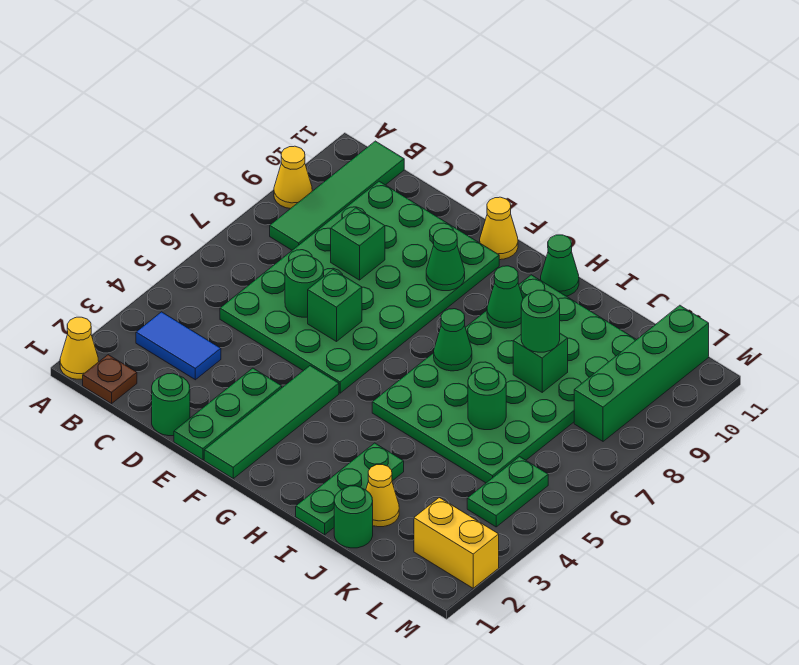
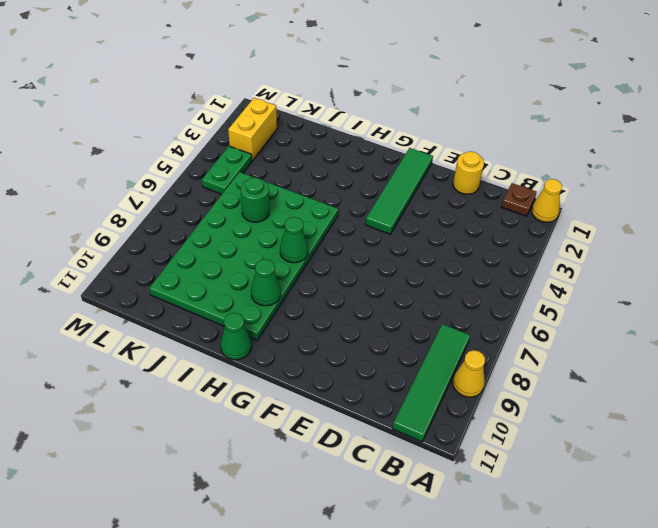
yellow round brick D1 level 1 -> green round brick D1 level 1
yellow brick L2:L3 level 1 -> yellow brick L2:M2 level 1
none -> blue tile B3:C3 level 1
none -> green plate C5:F10 level 1
none -> green plate E1:E3 level 1

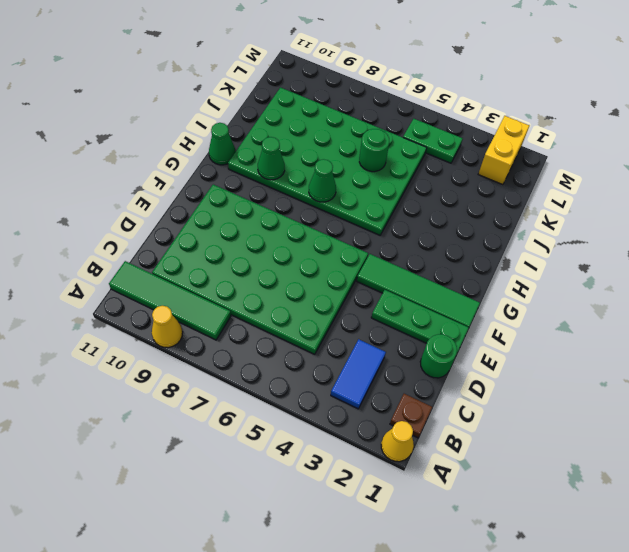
none -> yellow cone F11 level 1
none -> green plate I1:I3 level 1
none -> green round brick J1 level 1

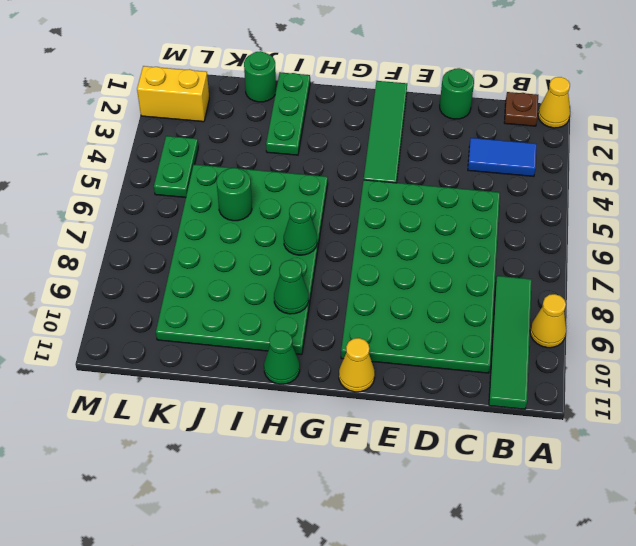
none -> green plate E1:E3 level 1
none -> yellow cone J2 level 1
none -> green brick L8:L11 level 1

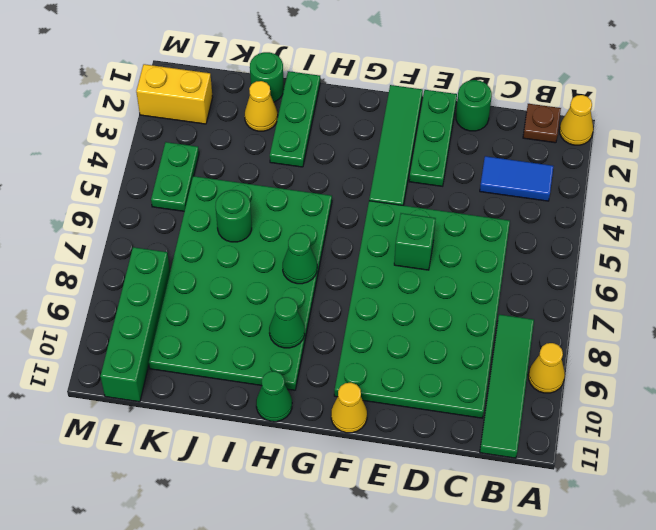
none -> green round brick D6 level 2
none -> green brick D8 level 2
none -> green cone F9 level 2

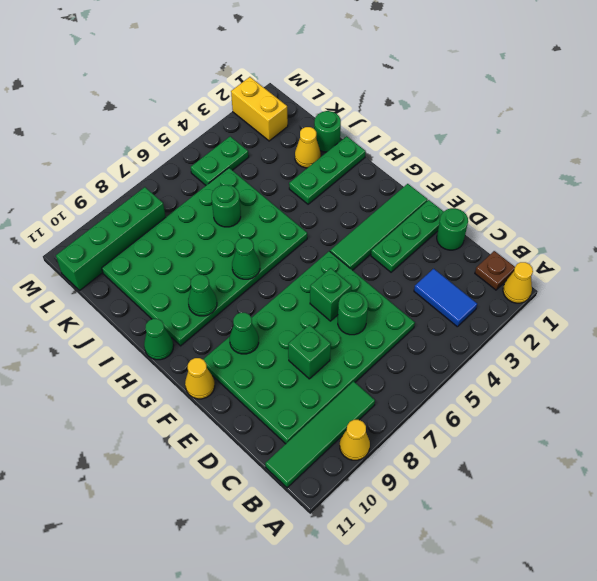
none -> green brick J8 level 2
none -> green round brick J8 level 3

